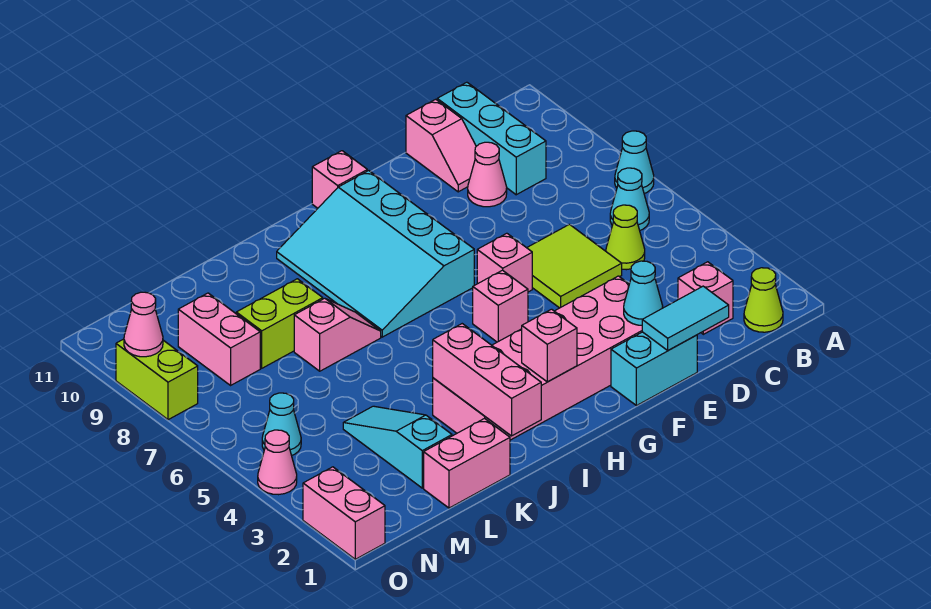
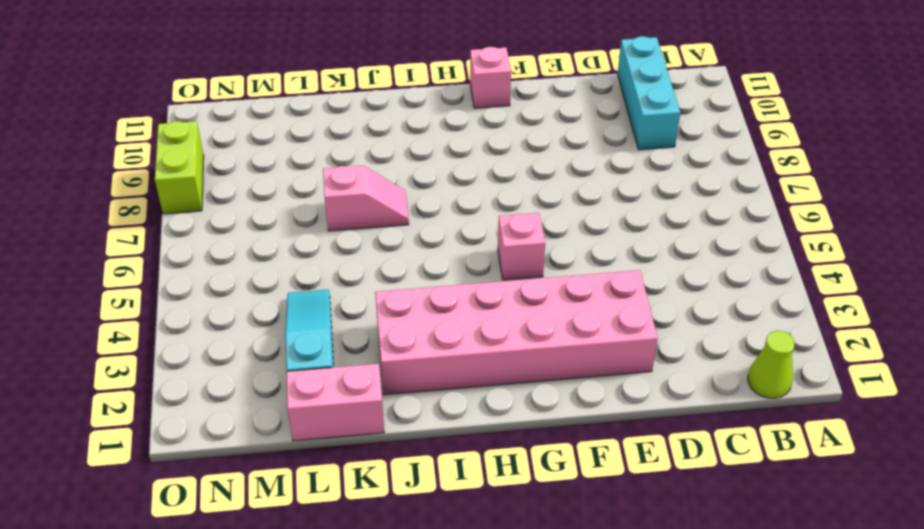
none -> cyan cone A7 level 1
none -> cyan cone B6 level 1
none -> pink brick C2 level 1

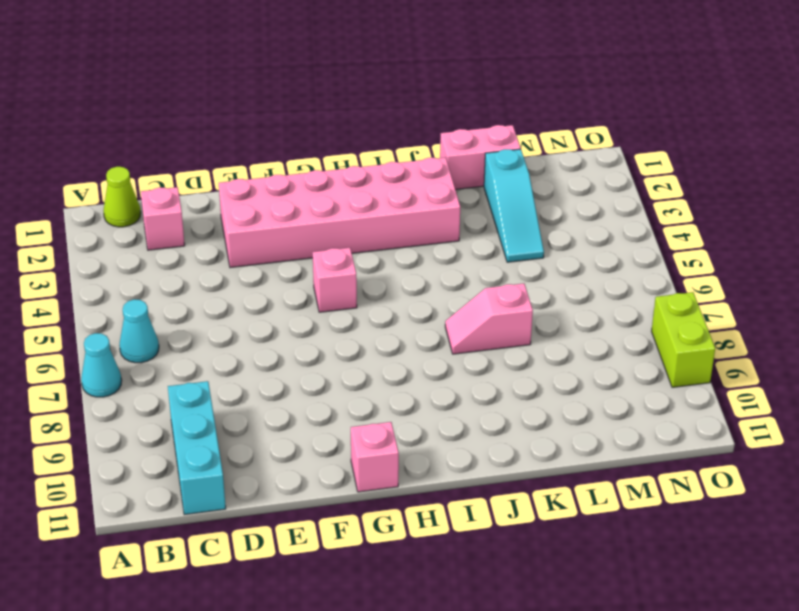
none -> lime cone C5 level 1
none -> lime tile D5:E6 level 1
none -> pink cone D9 level 1

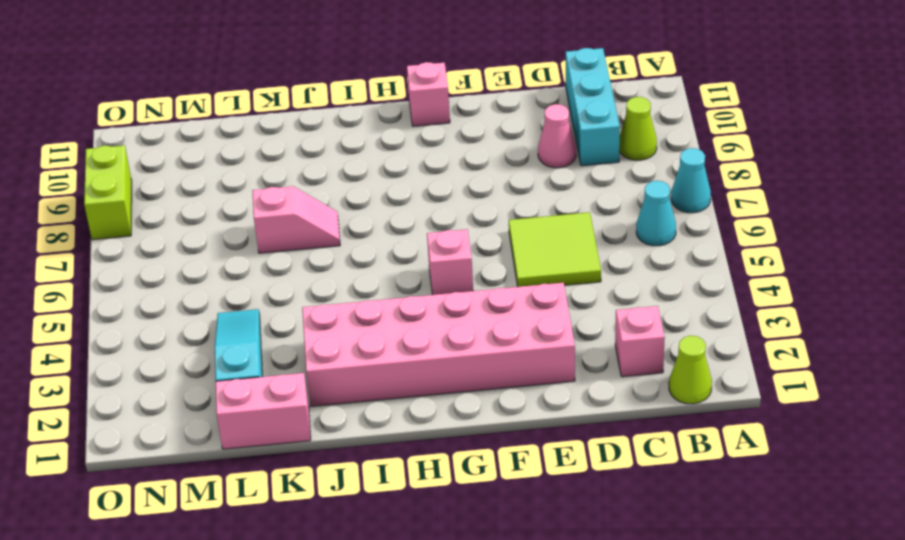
lime cone B9 level 1 -> lime cone C5 level 1
none -> pink slope D10:D11 level 1 top 11
none -> cyan brick E1:F1 level 1
none -> pink brick F6 level 1

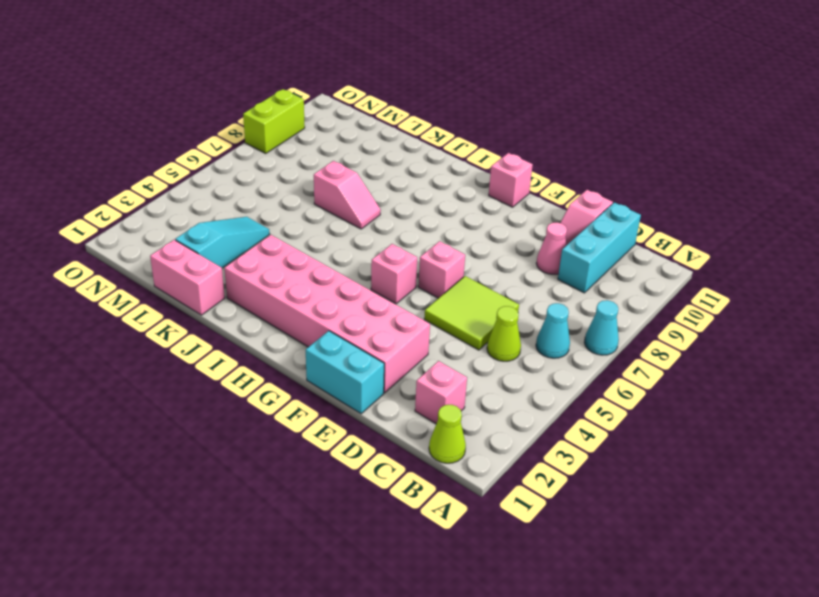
none -> cyan slope G7:I10 level 1 top G
none -> lime brick K8:L8 level 1
none -> pink brick M8:M9 level 1

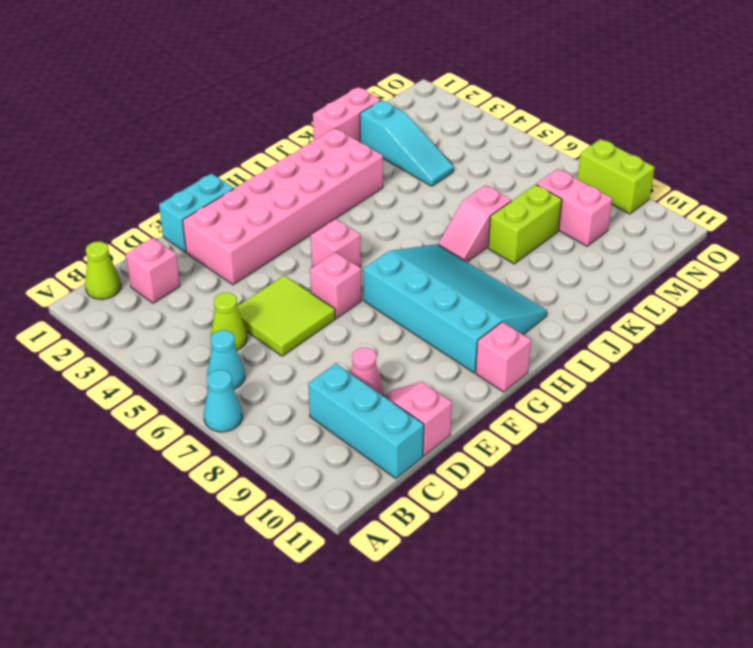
none -> cyan cone N5 level 1
none -> pink brick O1:O2 level 1
none -> pink cone O4 level 1

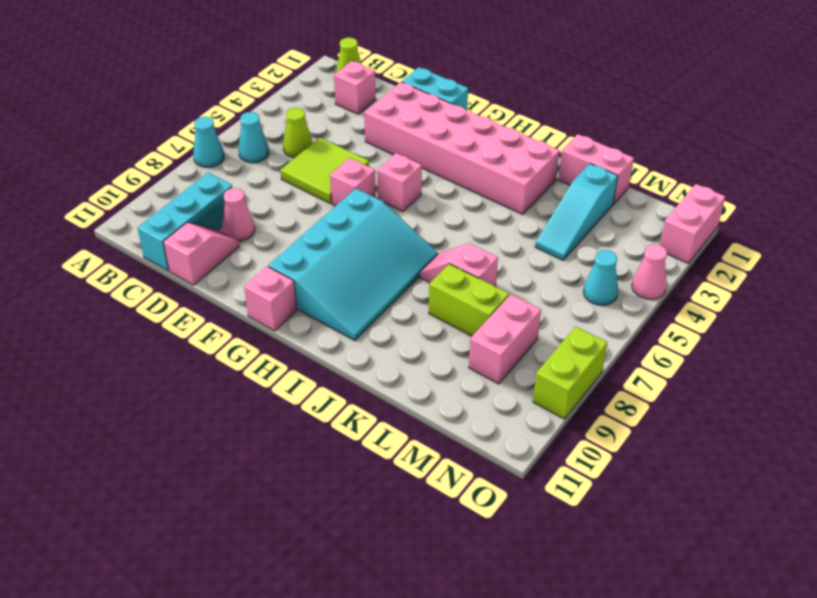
none -> cyan tile D1:E1 level 2
none -> cyan cone E2 level 2
none -> pink brick H2 level 2

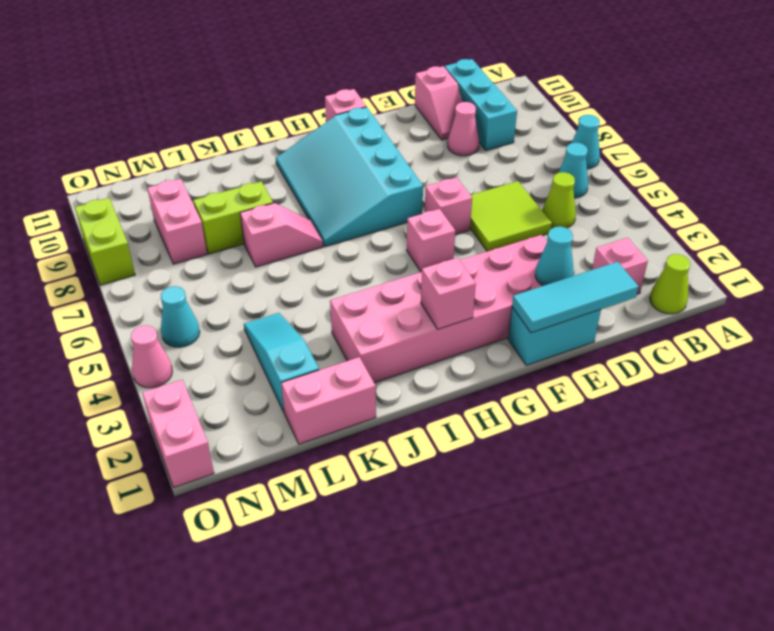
cyan tile D1:F1 level 2 -> cyan tile D1:E1 level 2
none -> pink brick J1:J3 level 2
none -> pink cone O9 level 2

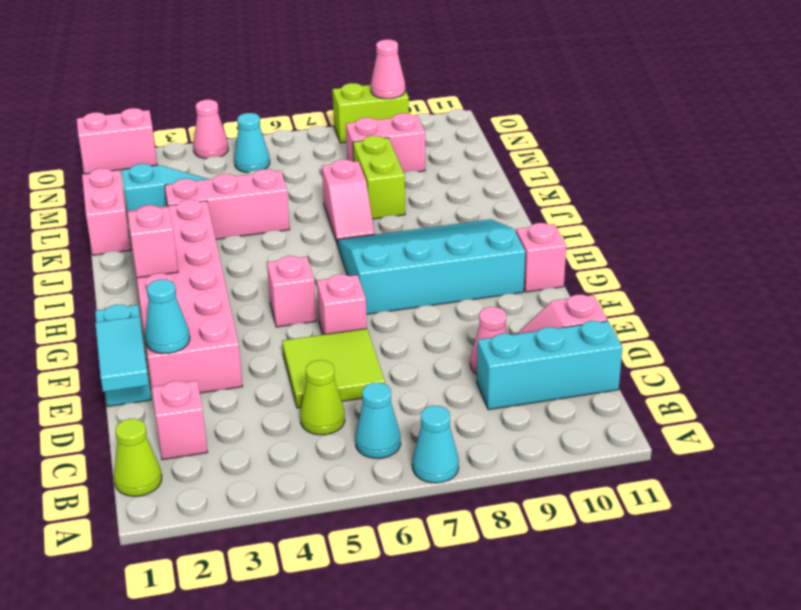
pink brick K3:K5 level 1 -> pink brick J1:J3 level 2

